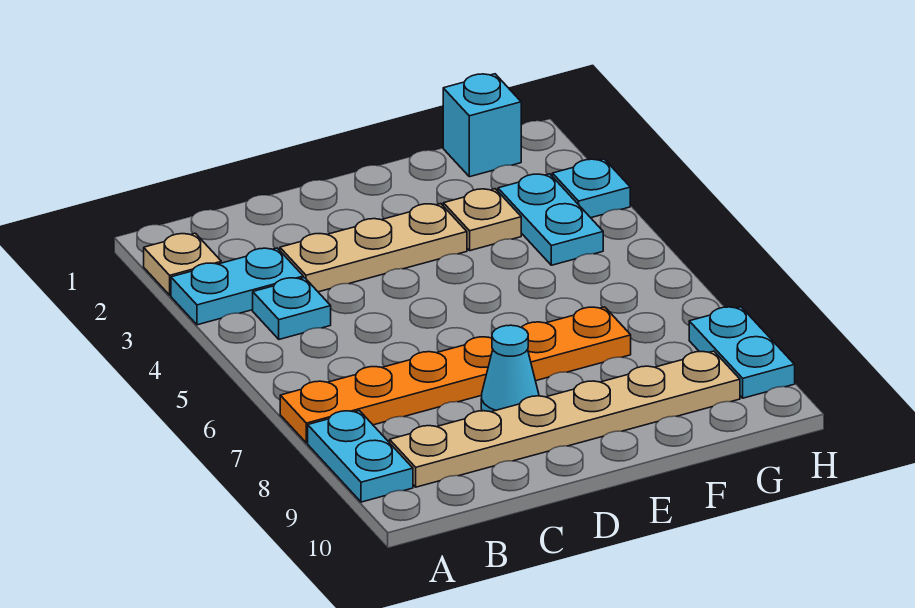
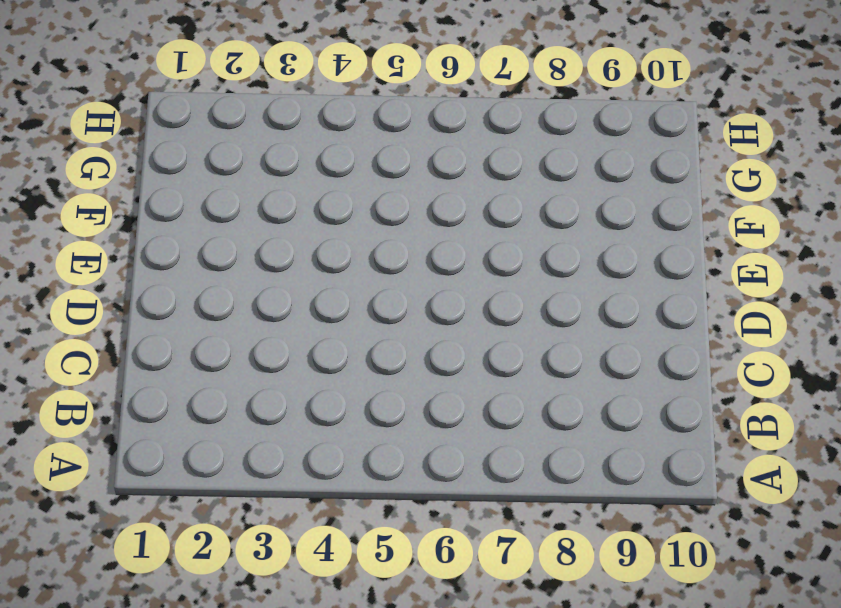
none -> tan plate A2 level 1
none -> cyan plate A3:B3 level 1
none -> orange plate A7:F7 level 1

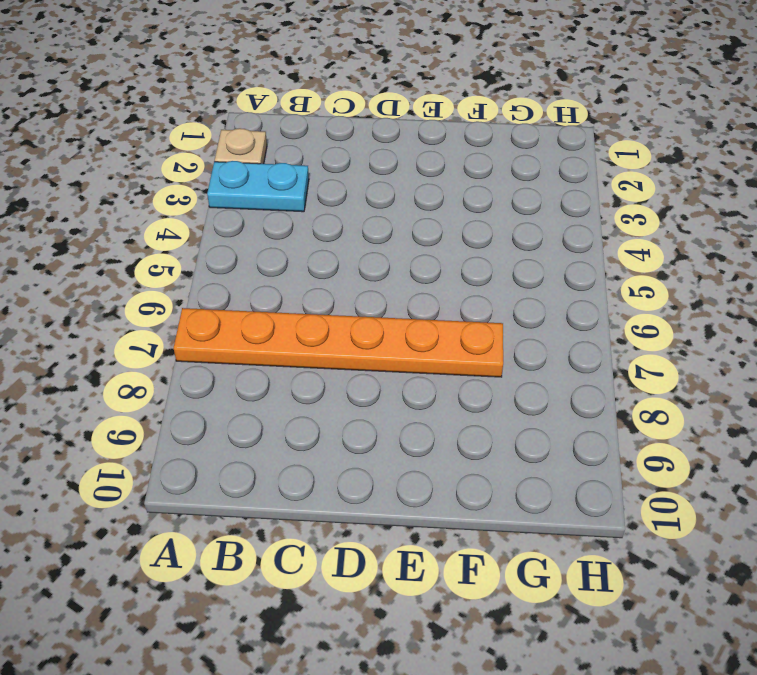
none -> cyan plate A8:A9 level 1
none -> cyan plate B4 level 1
none -> tan plate B9:G9 level 1

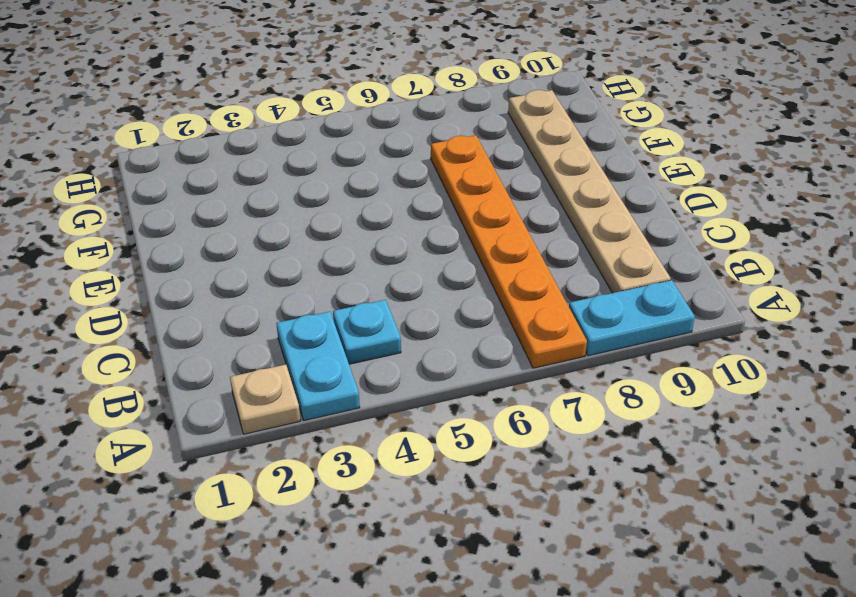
none -> tan plate C3:E3 level 1
none -> cyan cone D8 level 1
none -> tan plate F3 level 1

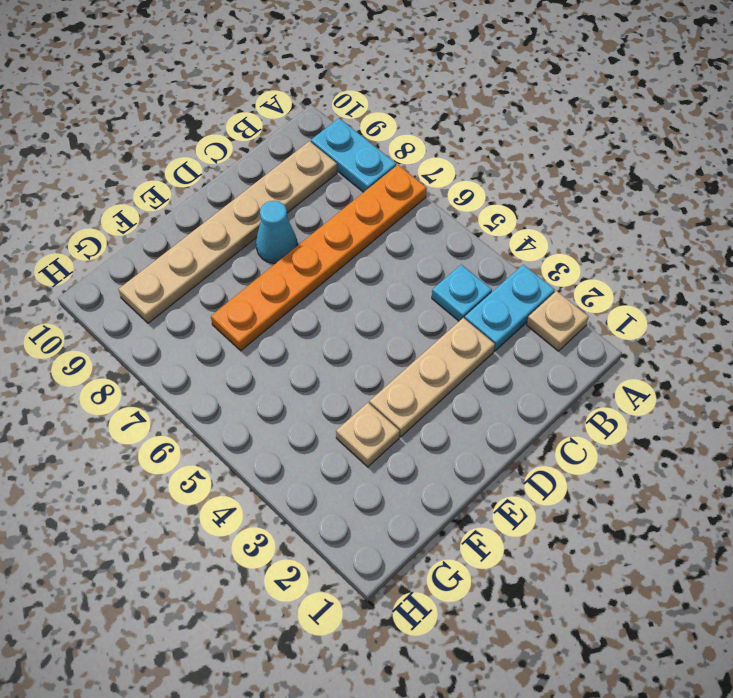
none -> cyan brick G1 level 1
none -> cyan plate G3:G4 level 1
none -> cyan plate H3 level 1

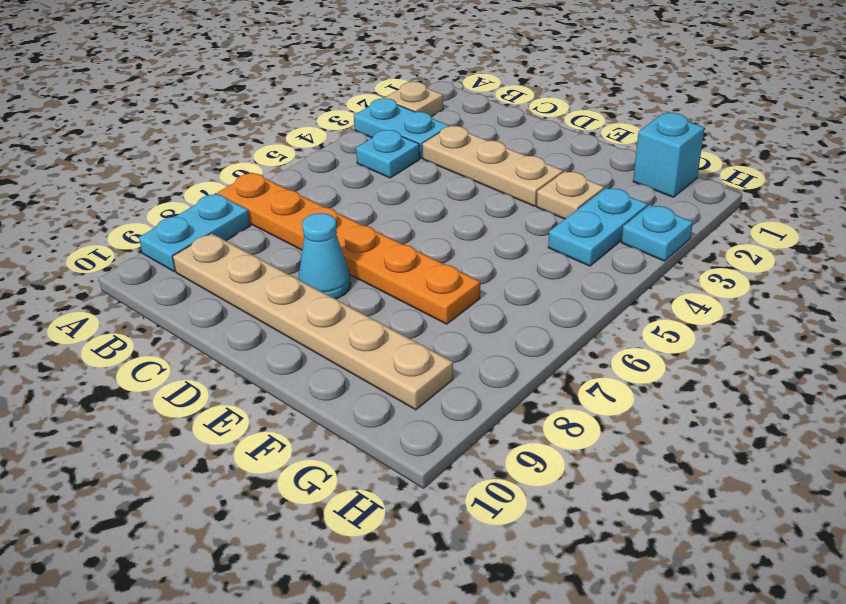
none -> cyan plate H8:H9 level 1

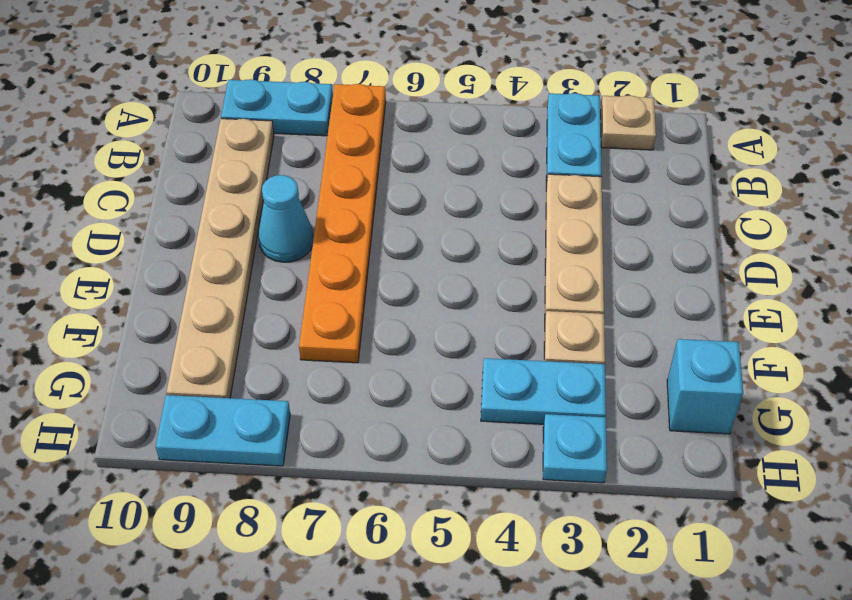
none -> cyan plate B4 level 1

